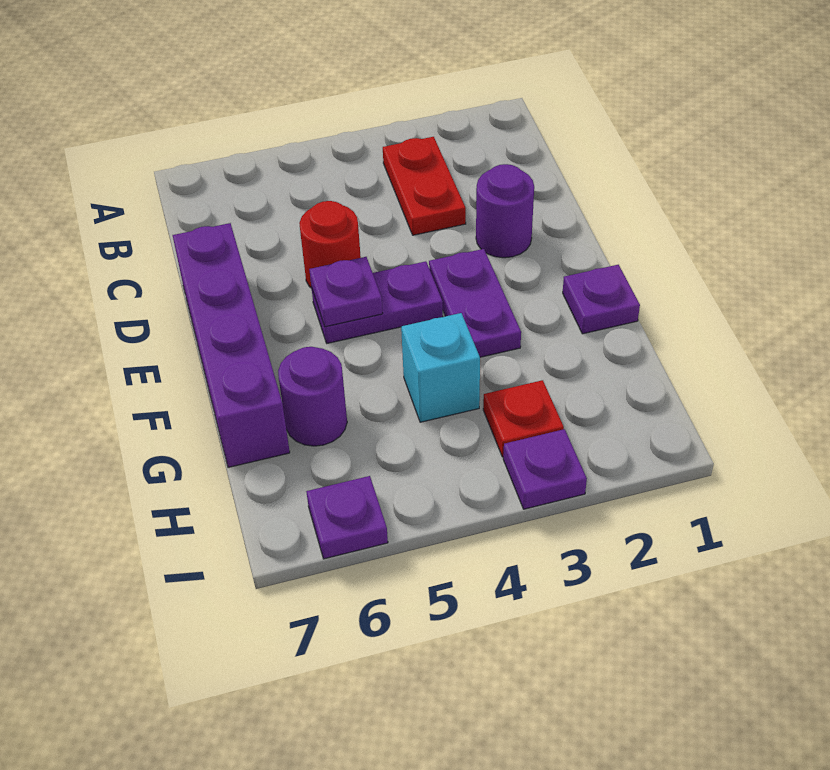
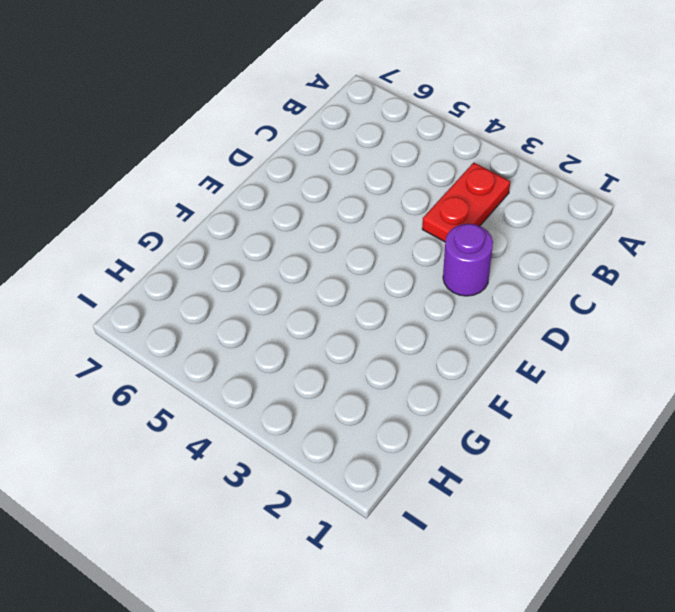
none -> red round brick D5 level 1
none -> purple brick D7:G7 level 1
none -> purple plate E3:F3 level 1

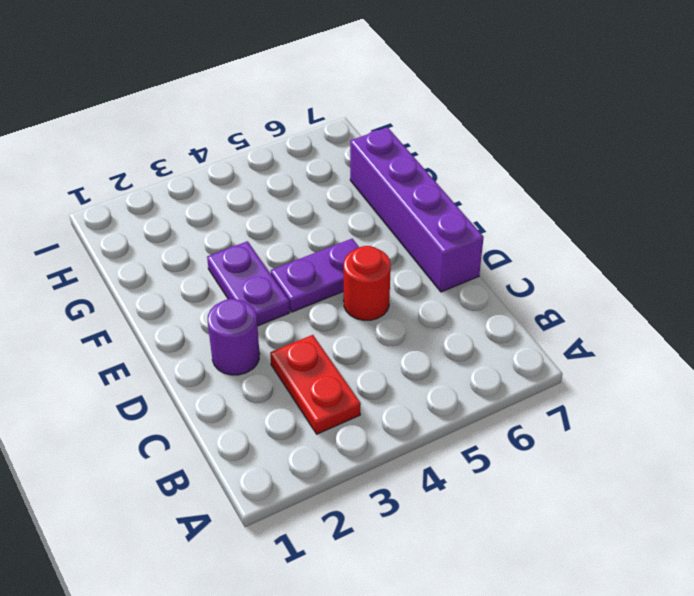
none -> purple plate F1 level 1
none -> cyan brick G4 level 1
none -> purple round brick G6 level 1

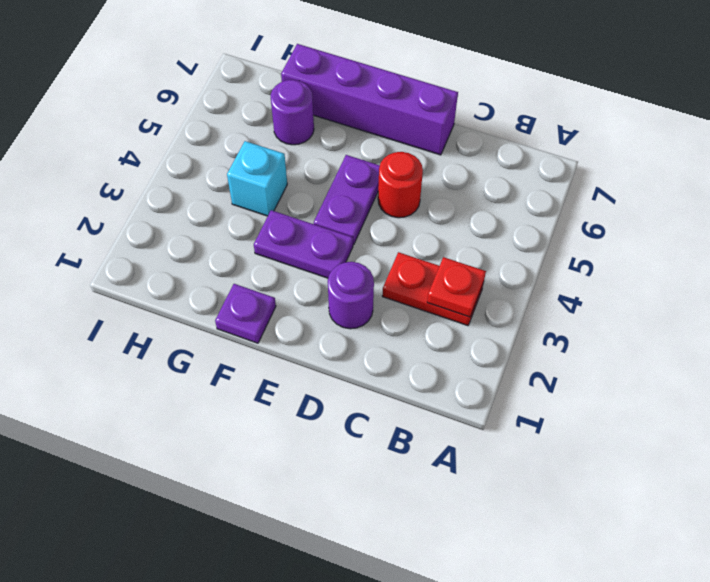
red plate B3 level 2 -> red plate H3 level 1
none -> purple plate I3 level 1
none -> purple plate I6 level 1
none -> purple plate E5 level 2

